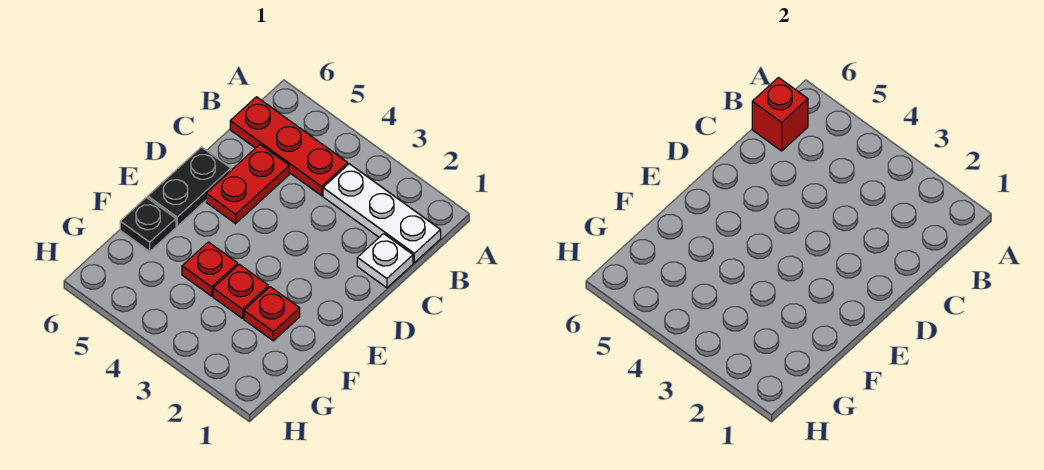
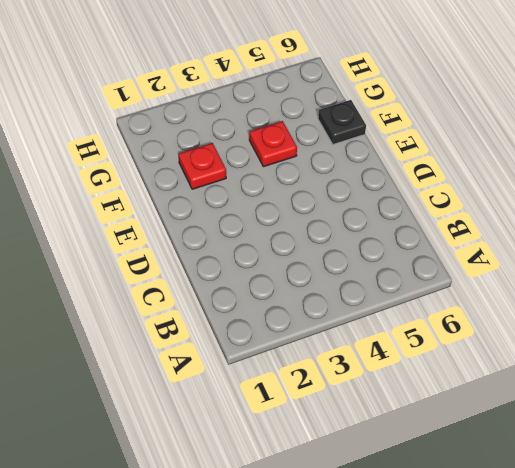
none -> white plate B1:B3 level 1
none -> red plate B4:B6 level 1

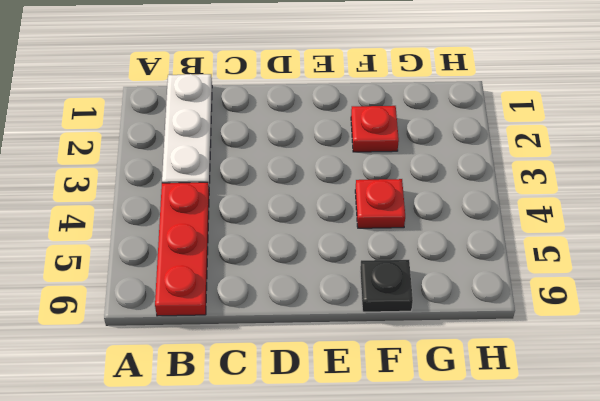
none -> white plate C1 level 1
none -> red plate C5:D5 level 1

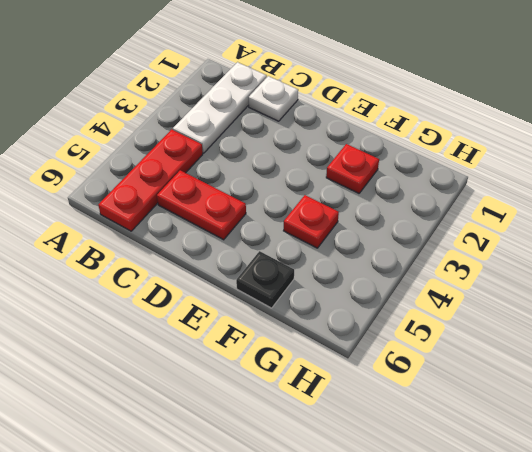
none -> black plate D6:E6 level 1
none -> red plate F3 level 1

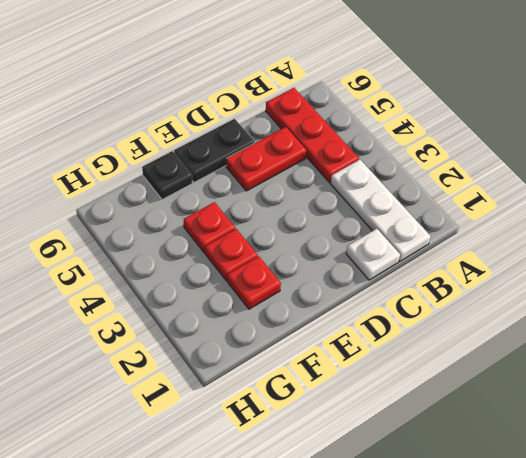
none -> red brick B6 level 2

